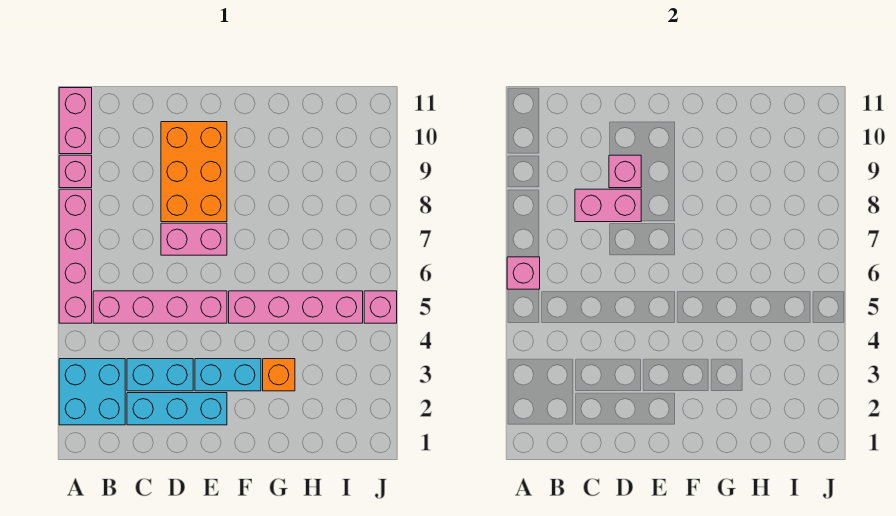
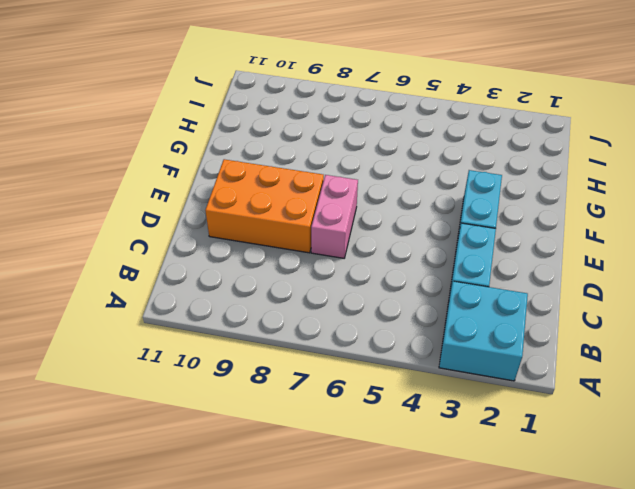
none -> pink brick A5:A8 level 1
none -> pink brick A9 level 1
none -> pink brick A10:A11 level 1

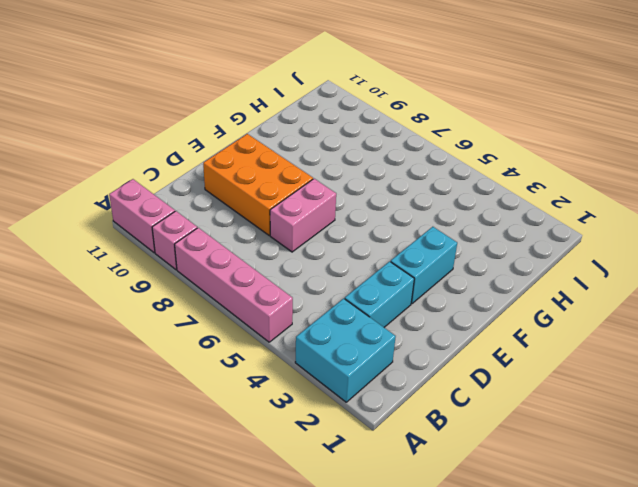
none -> pink brick B5:E5 level 1
none -> cyan brick C2:E2 level 1
none -> pink brick F5:I5 level 1

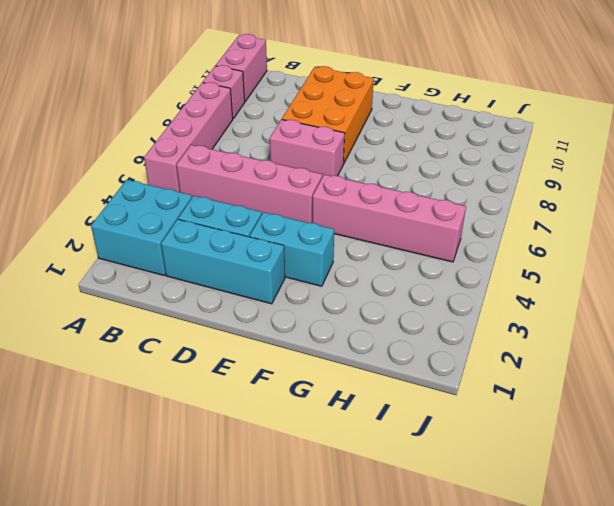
none -> orange brick G3 level 1
none -> pink brick J5 level 1
none -> pink brick A6 level 2

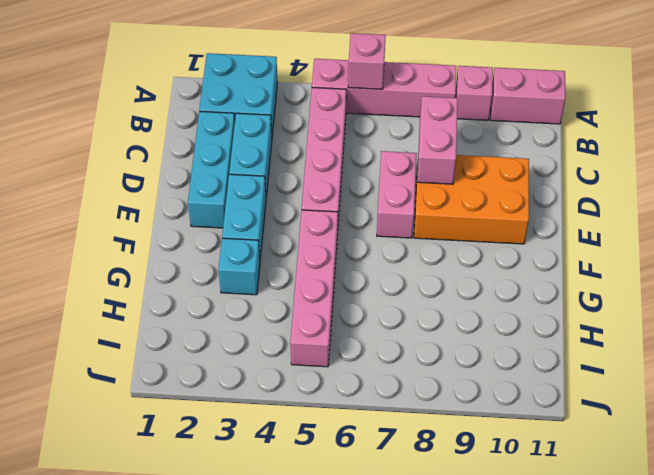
cyan brick G3 level 1 -> orange brick G3 level 1
none -> pink brick J5 level 1
none -> pink brick D9 level 2

